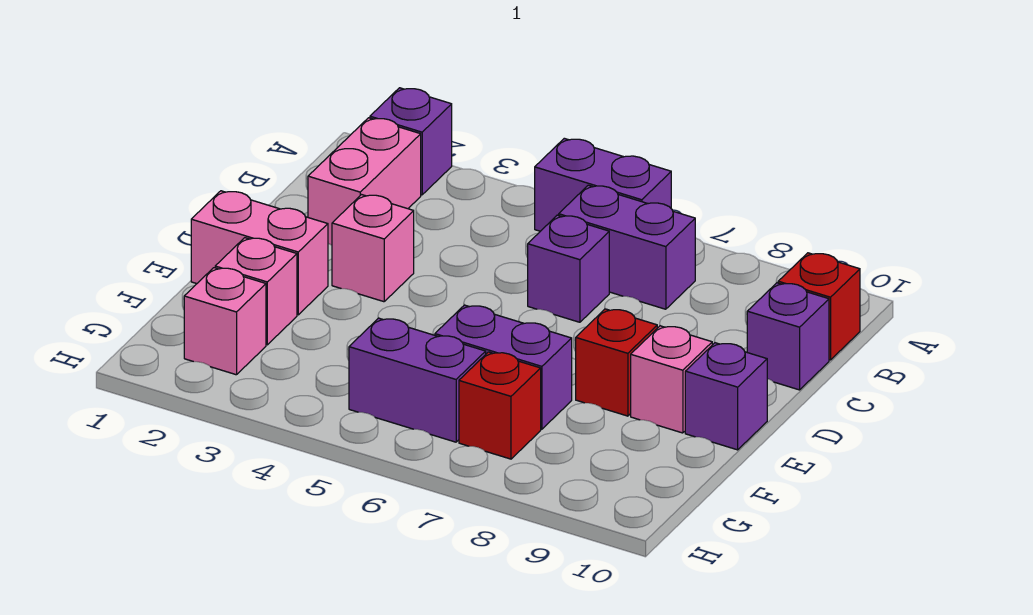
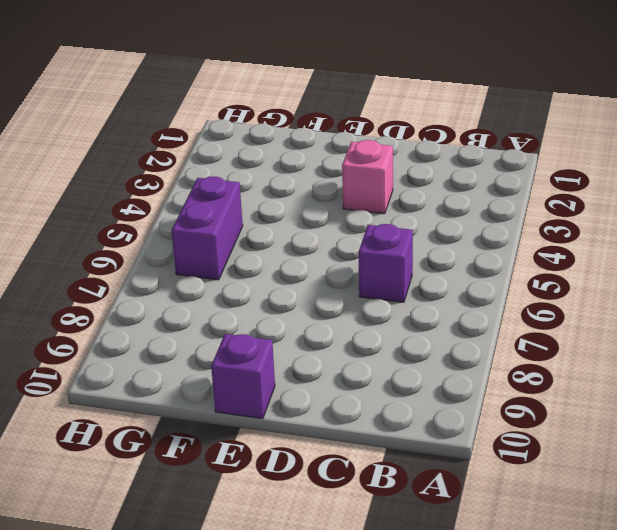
none -> purple brick A2 level 1
none -> purple brick A5:A6 level 1
none -> pink brick B2:C2 level 1

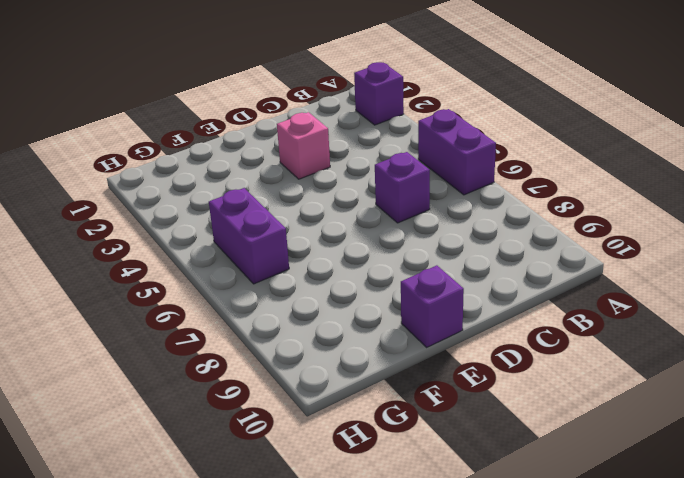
none -> pink brick B2:C2 level 1
none -> purple brick B6:B7 level 1
none -> red brick B10 level 1

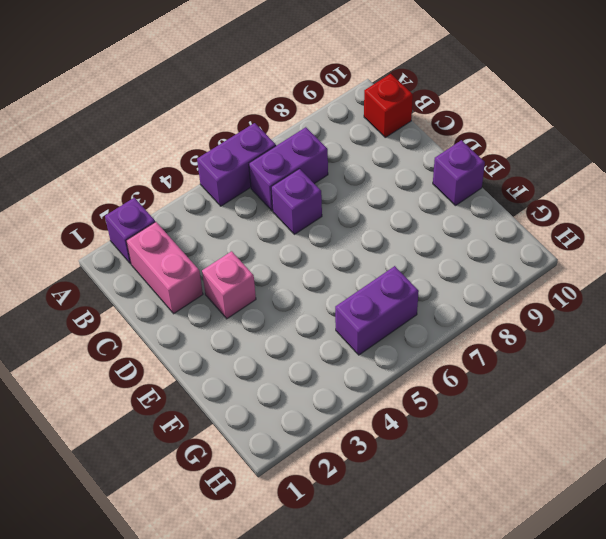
none -> purple brick C10 level 1
none -> pink brick E1:E2 level 1
none -> red brick E8 level 1

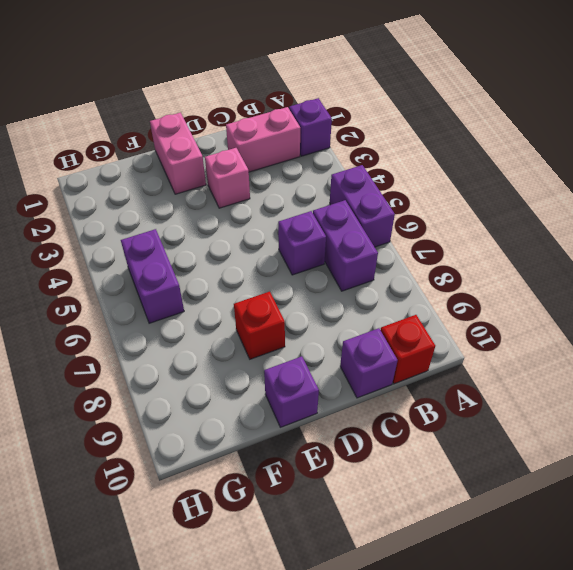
none -> pink brick E9 level 1
none -> pink brick F2 level 1
none -> purple brick F6:F7 level 1

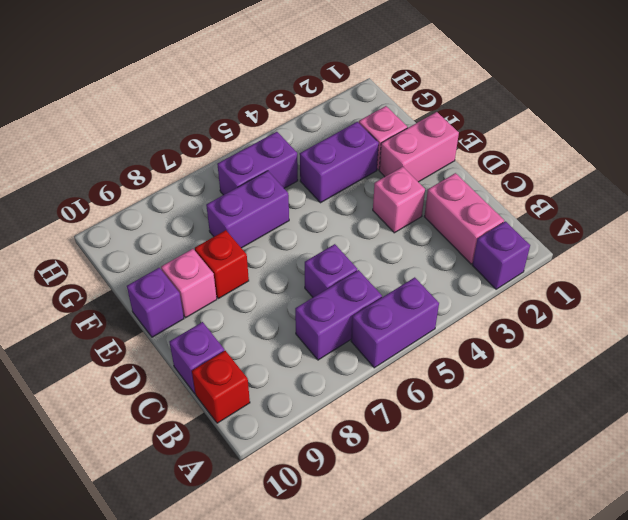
purple brick F3:F4 level 1 -> none
none -> pink brick G2 level 1
none -> red brick G7 level 1

